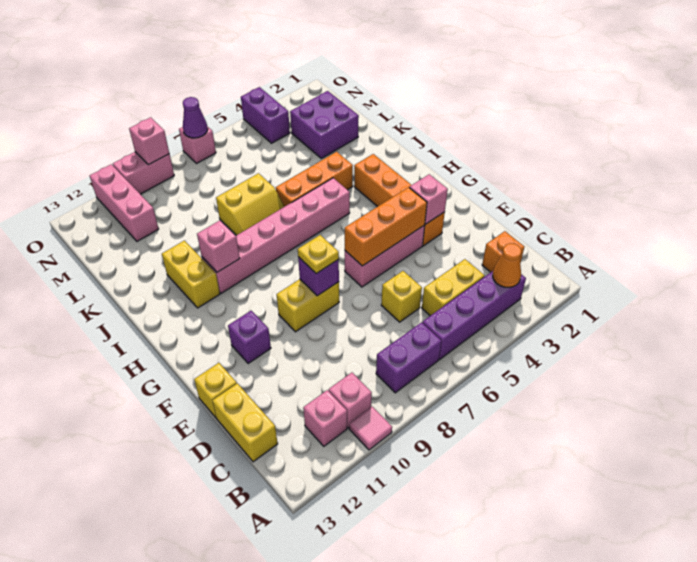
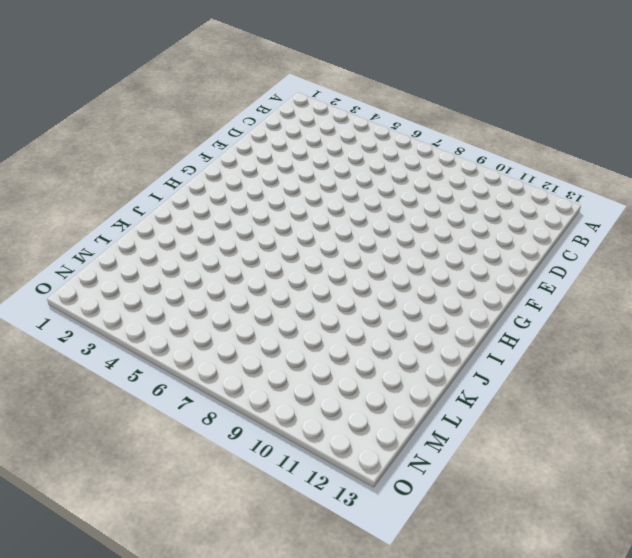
none -> pink tile A10 level 1
none -> purple brick B3:B6 level 1
none -> purple brick B7:B8 level 1
none -> pink brick B10 level 1

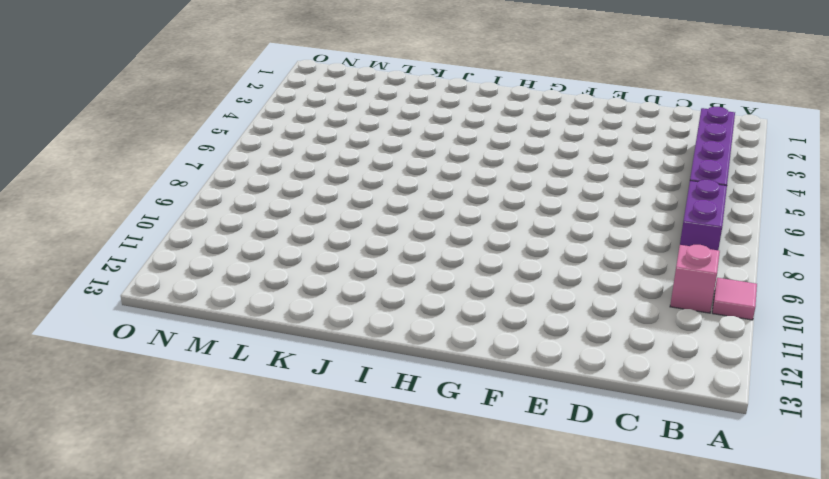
none -> pink brick B11 level 1
none -> orange brick C2 level 1
none -> yellow brick C4:C5 level 1
none -> yellow brick C13:D13 level 1

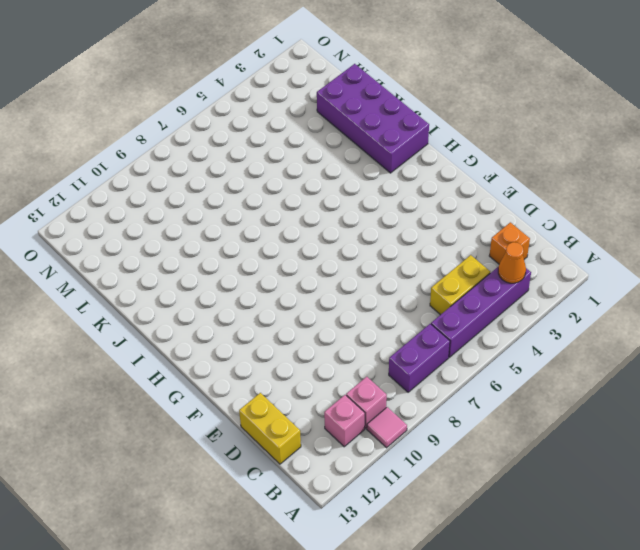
purple brick I1:L2 level 1 -> purple brick L2:M3 level 1
none -> yellow brick D6 level 1
none -> yellow brick E13 level 1
none -> orange brick F3:I3 level 1
none -> pink brick F4:F6 level 1

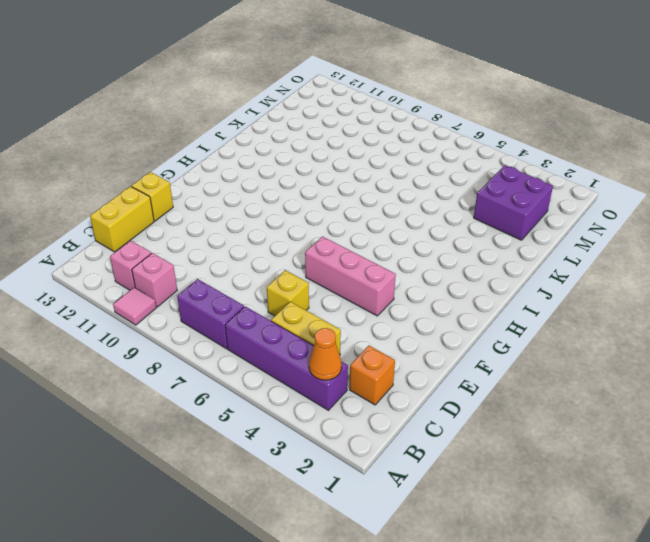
none -> orange brick F3:I3 level 1
none -> yellow brick F8:F9 level 1
none -> purple brick F11 level 1
none -> pink brick I5:I10 level 1

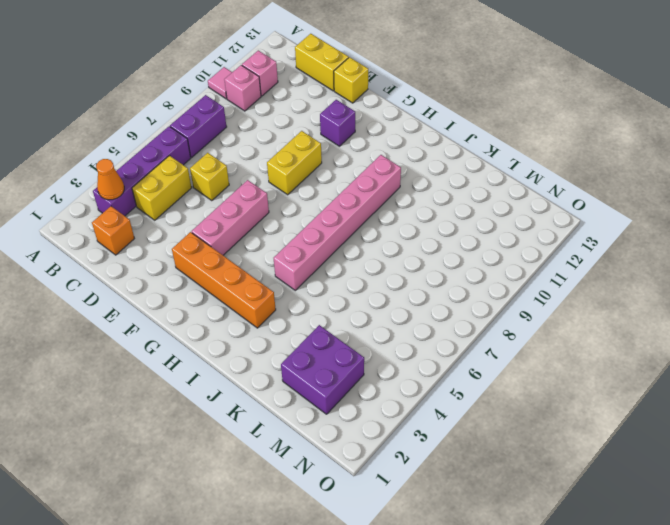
none -> yellow brick I11:J11 level 1
none -> orange brick J4:J6 level 1
none -> yellow slope J7:K8 level 1 top K
none -> pink brick M11:O11 level 1

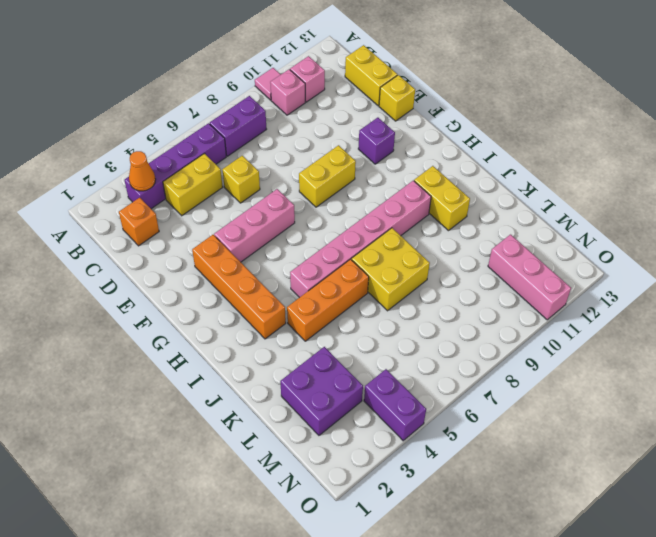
yellow brick J7:K8 level 1 -> yellow slope J7:K8 level 1 top K
none -> pink brick O7 level 1
none -> pink brick O9:O10 level 1
none -> pink brick F3 level 2
none -> orange brick F4:F6 level 2

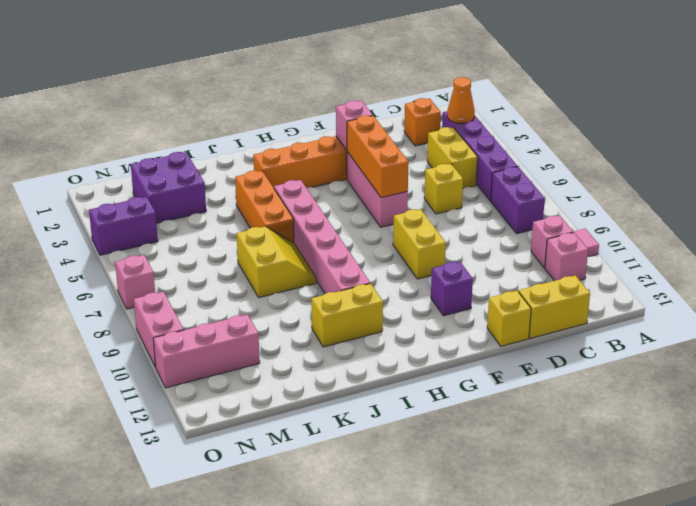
none -> purple brick F8 level 2
none -> pink brick I10 level 2
none -> purple cone O7 level 2
none -> pink brick O9 level 2

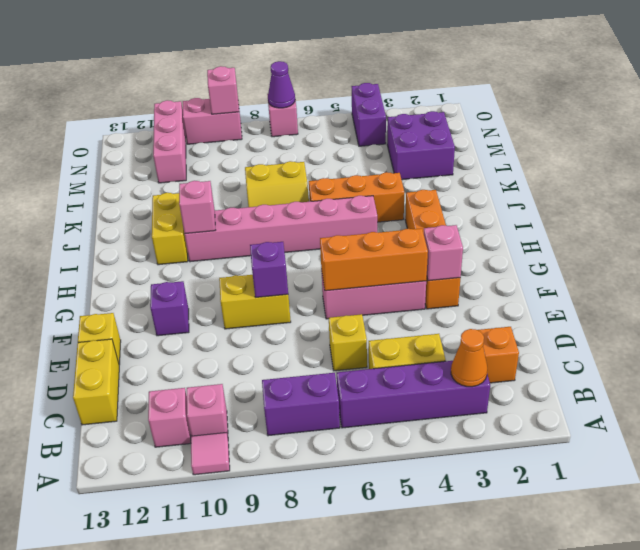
none -> yellow plate F8 level 3

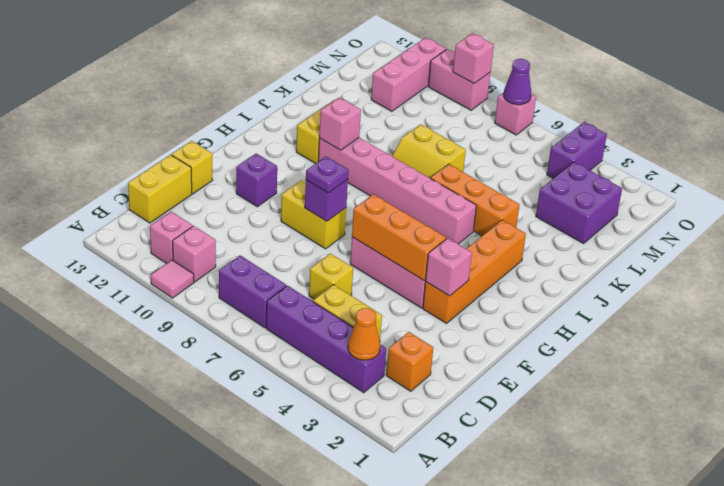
purple plate F8 level 3 -> yellow plate F8 level 3

